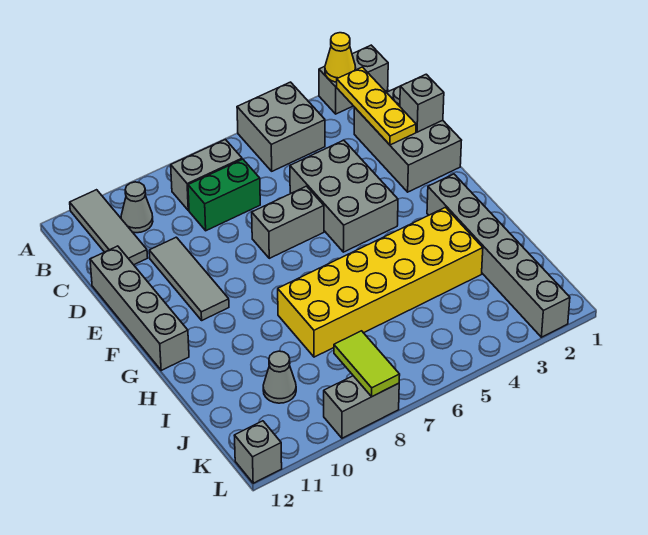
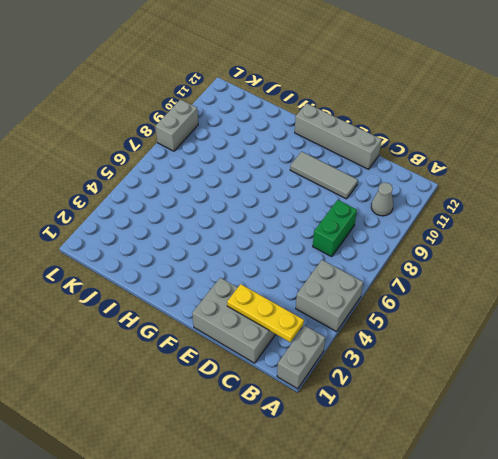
none -> grey tile A11:C11 level 1
none -> grey brick B7:B8 level 1
none -> grey brick D4:F5 level 1

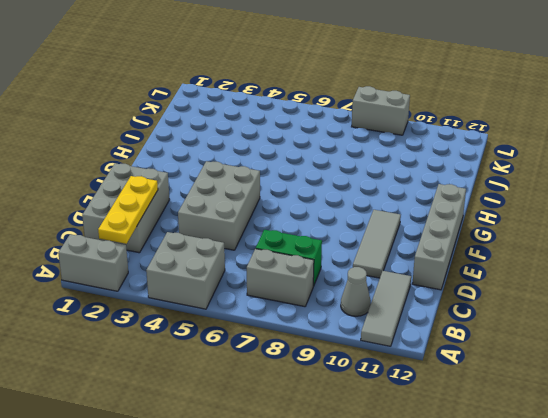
none -> grey brick E6:E7 level 1
none -> grey brick G2:L2 level 1
none -> yellow brick H3:I8 level 1

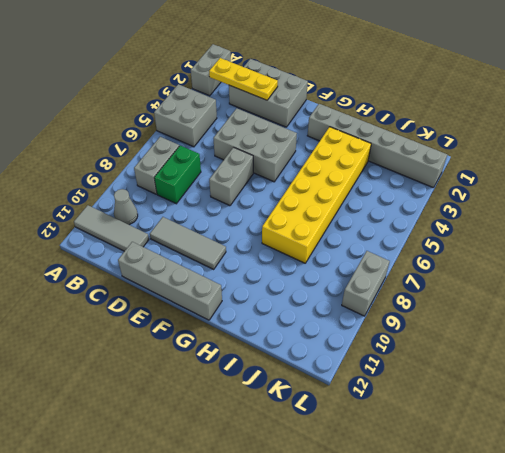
none -> grey cone J10 level 1
none -> grey brick L12 level 1
none -> yellow cone A2 level 2

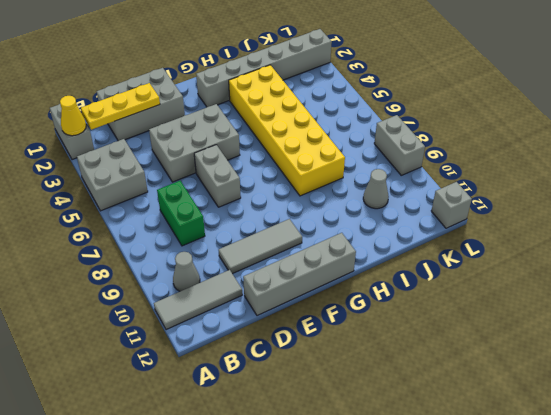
none -> grey brick B7:B8 level 1
none -> grey brick D1 level 2
none -> lime tile K8:L8 level 2

